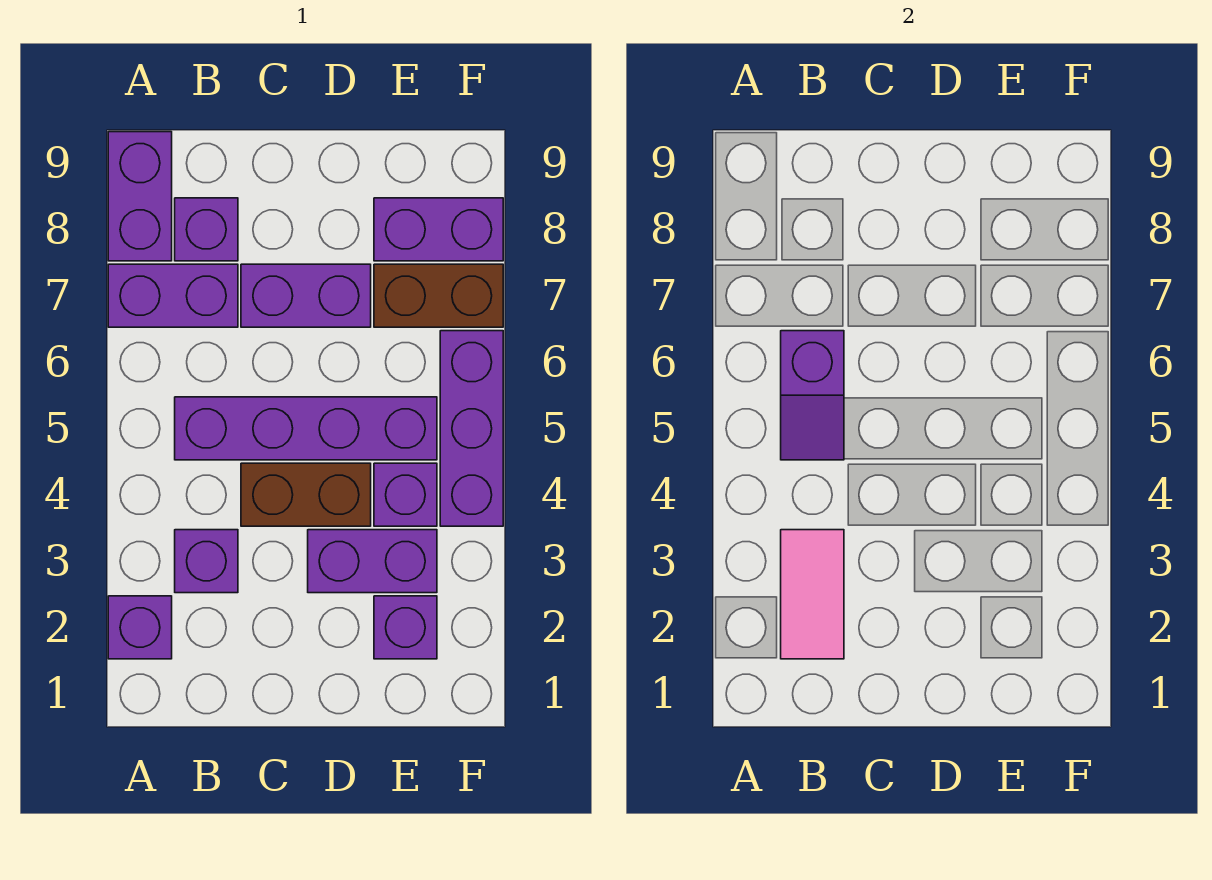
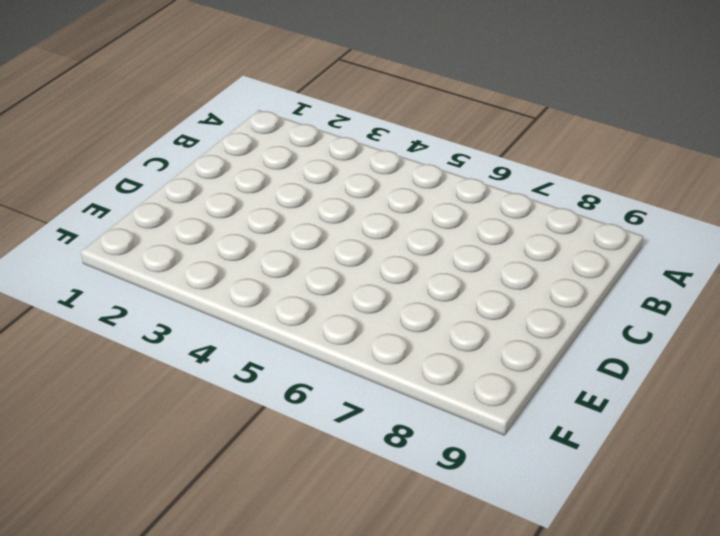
none -> purple brick A2 level 1
none -> purple brick A7:B7 level 1
none -> purple brick A8:A9 level 1

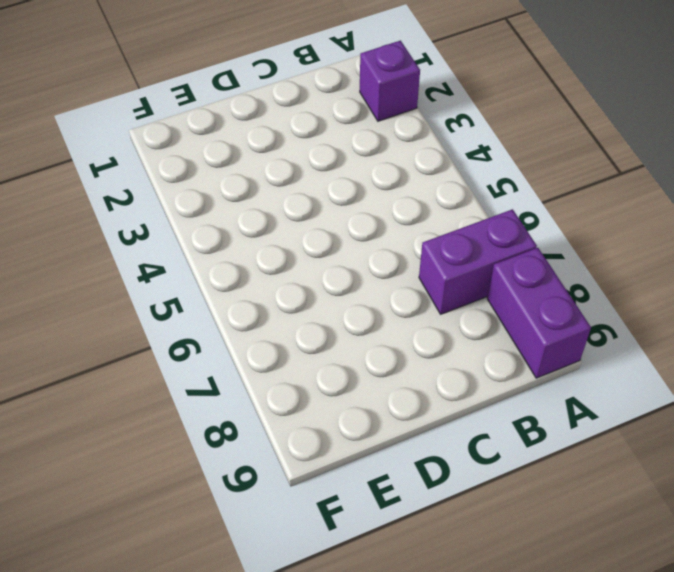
none -> purple brick B3 level 1
none -> purple brick B5:E5 level 1
none -> purple brick B8 level 1

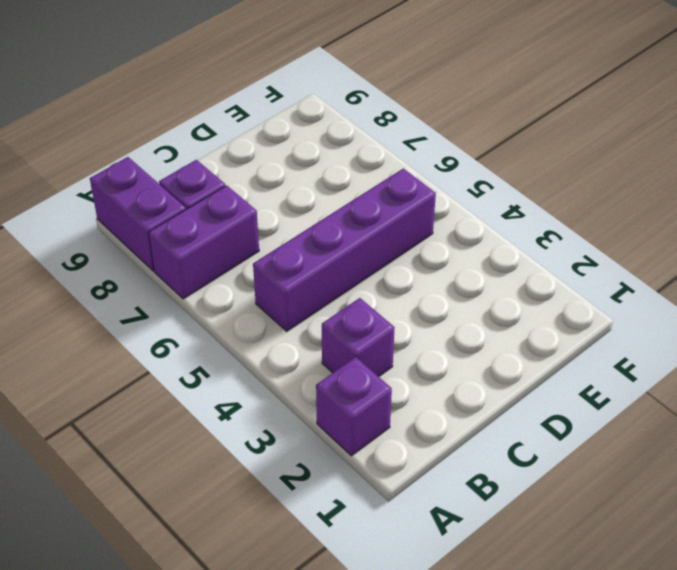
none -> brown brick C4:D4 level 1
none -> purple brick C7:D7 level 1
none -> purple brick D3:E3 level 1

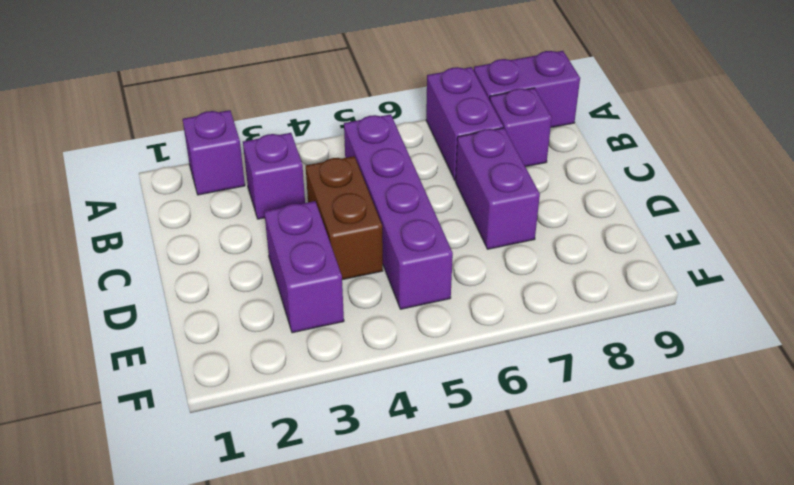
none -> purple brick E2 level 1
none -> purple brick E4 level 1
none -> brown brick E7:F7 level 1

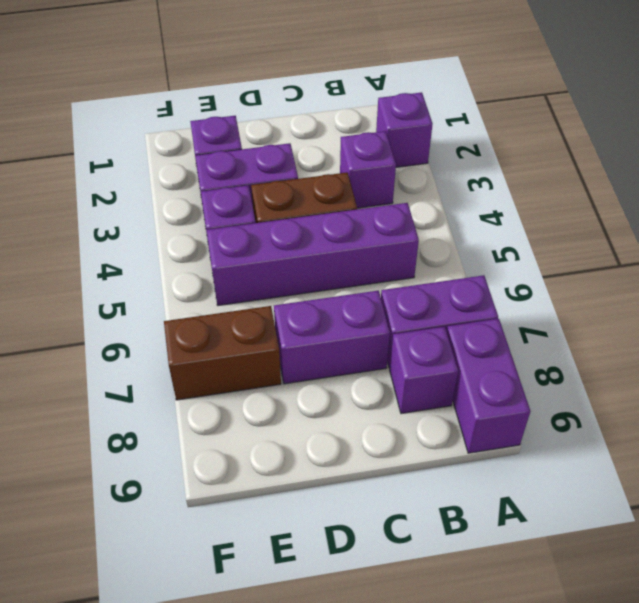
none -> purple brick E8:F8 level 1
none -> purple brick F4:F6 level 1
none -> pink tile B2:B3 level 2

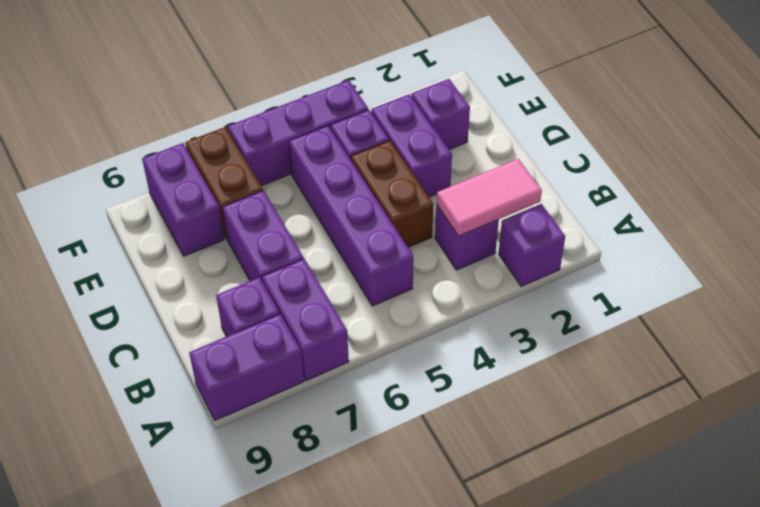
none -> purple slope B5:B6 level 2 top 6

